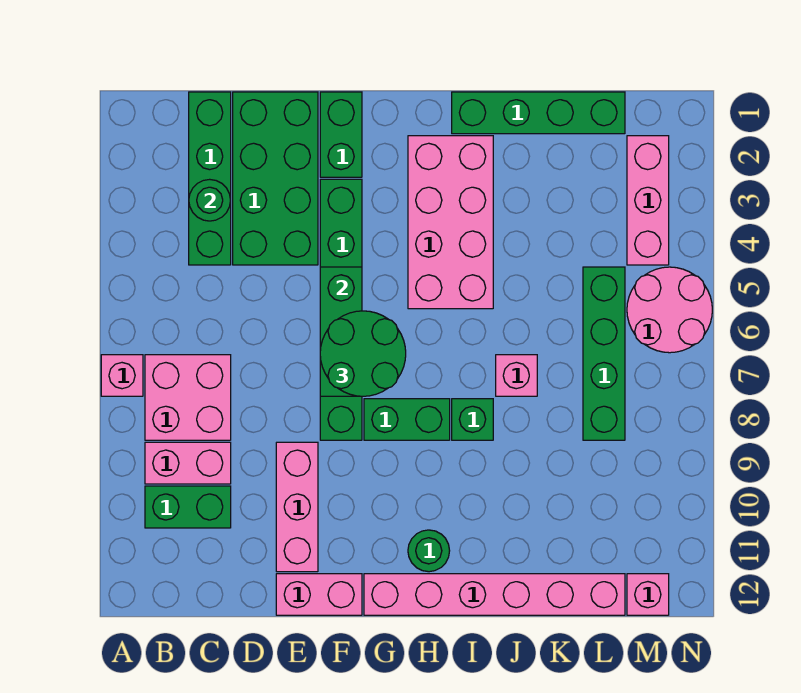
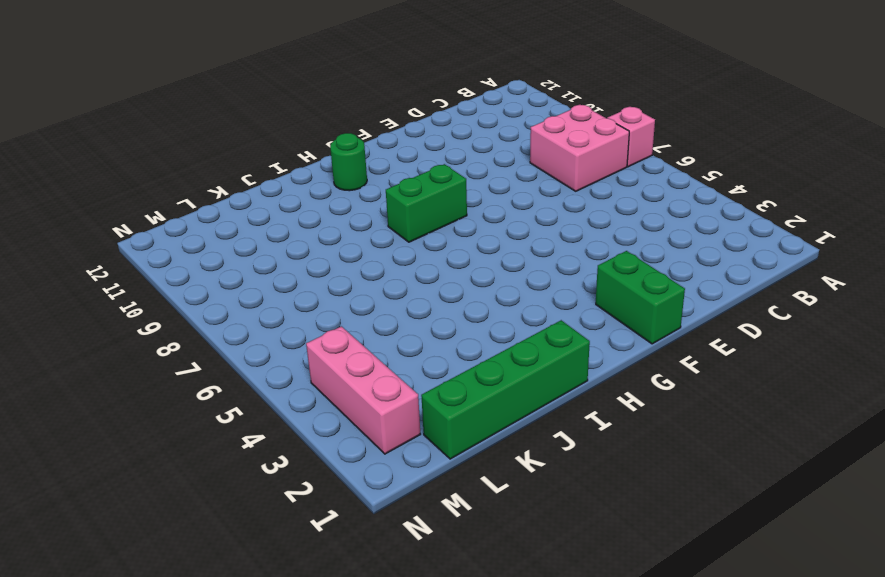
none -> pink brick B9:C9 level 1
none -> green brick B10:C10 level 1
none -> green brick C1:C4 level 1

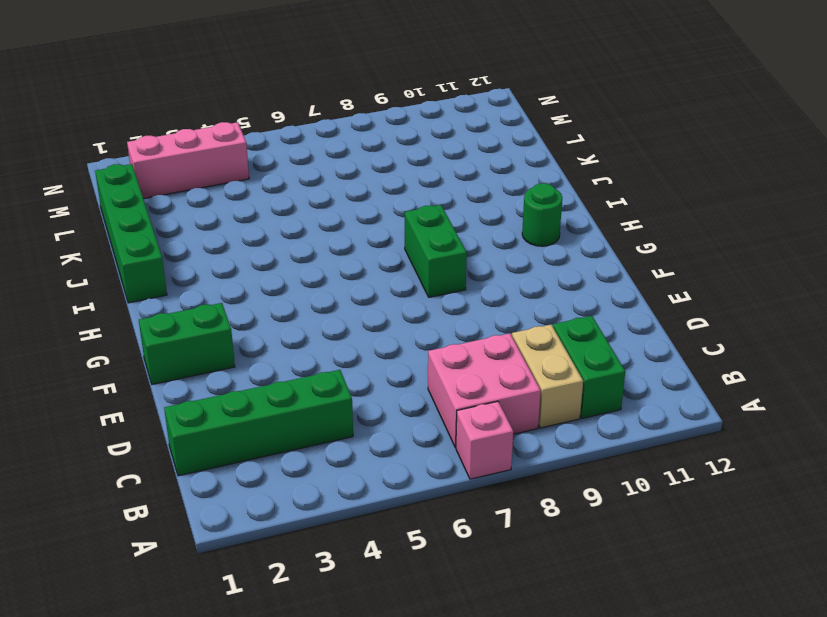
tan brick B9:C9 level 1 -> pink brick B9:C9 level 1
none -> green brick D1:E4 level 1
none -> pink brick E9:E11 level 1
none -> pink brick E12:F12 level 1

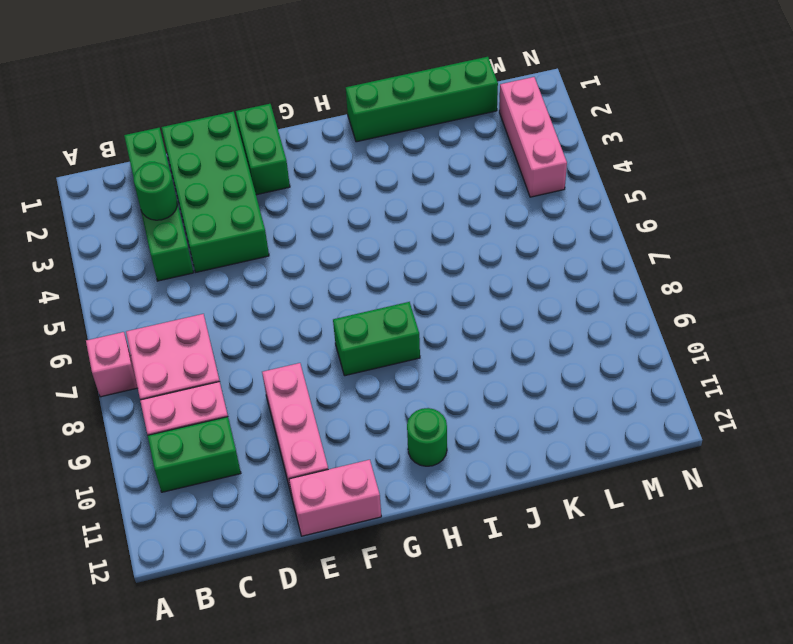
none -> green brick F3:F8 level 1
none -> pink brick G12:L12 level 1
none -> pink brick H2:I5 level 1

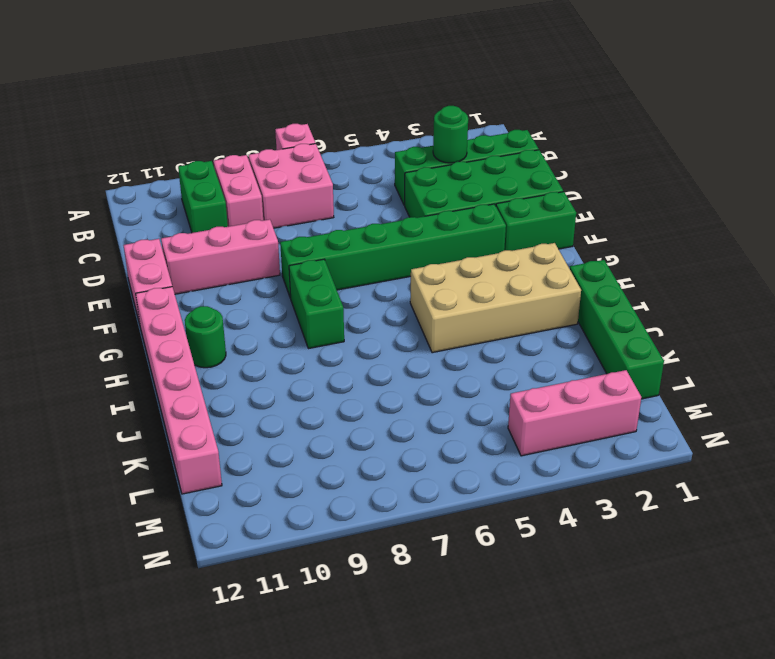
tan brick H2:I5 level 1 -> pink brick H2:I5 level 1
none -> green brick I8 level 1
none -> pink brick J7 level 1
none -> green brick L5:L8 level 1

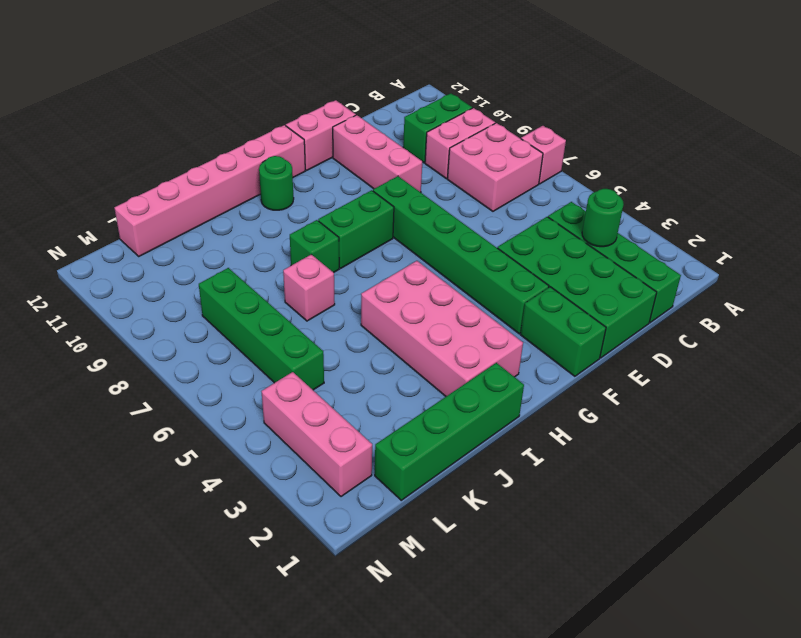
none -> pink round brick M5:N6 level 1
none -> pink brick M12 level 1
none -> green brick F5:F7 level 2

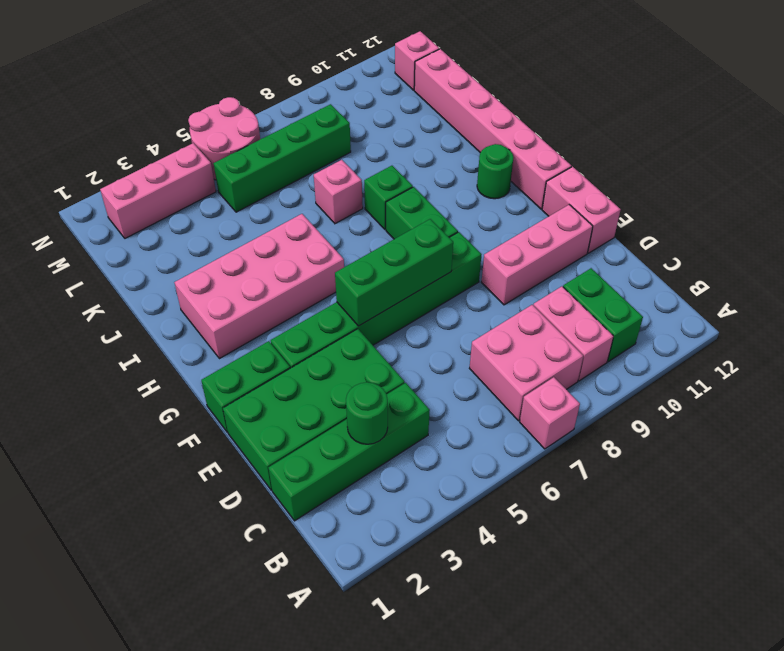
none -> green brick I1:L1 level 1
none -> green round brick F6:G7 level 3

